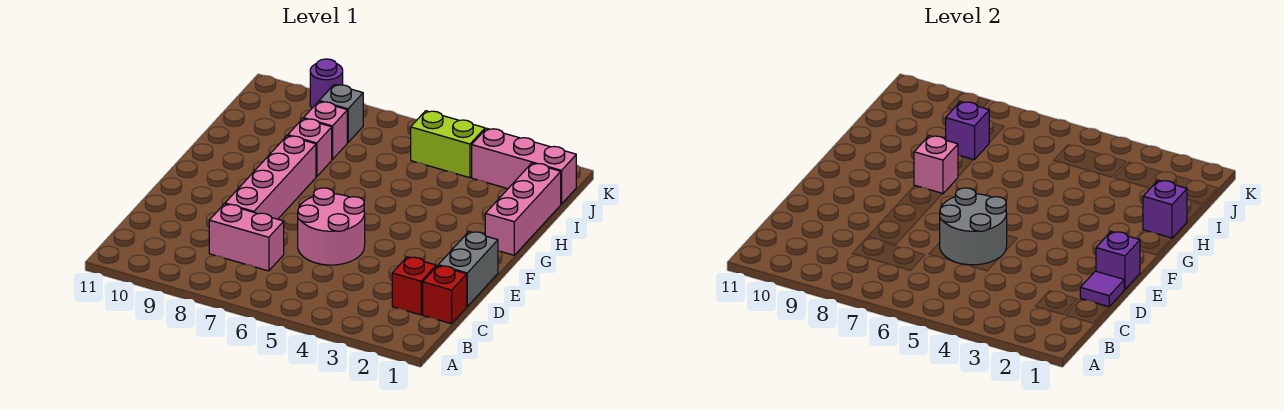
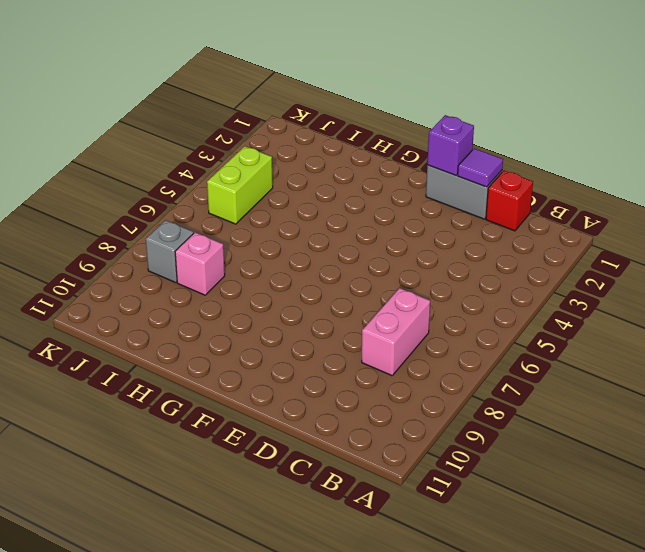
none -> red brick C2 level 1
none -> pink round brick D5:E6 level 1
none -> pink brick D8:G8 level 1

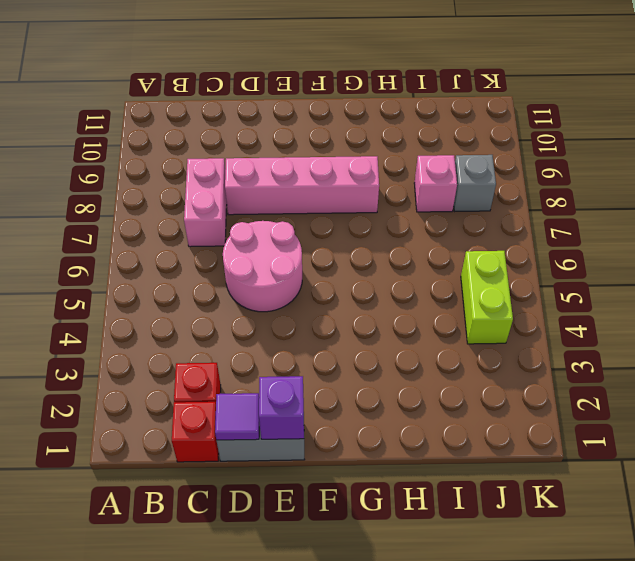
none -> pink brick G1:I1 level 1
none -> pink brick H8 level 1
none -> pink brick J1:J3 level 1

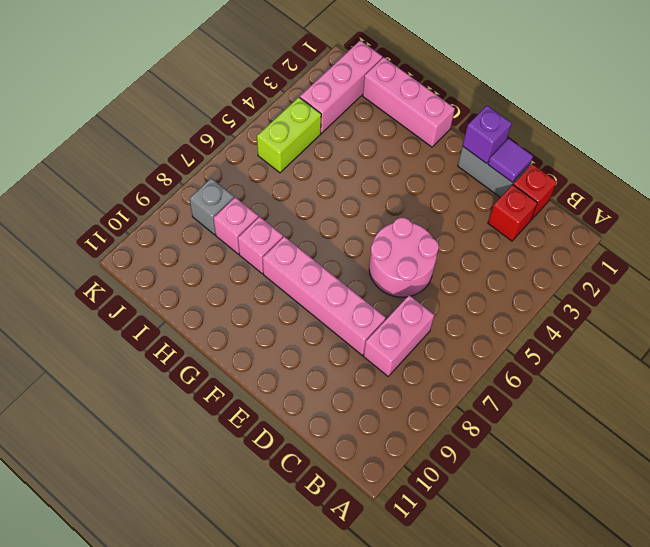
none -> purple round brick K9 level 1
none -> grey round brick D5:E6 level 2
none -> pink brick G8 level 2

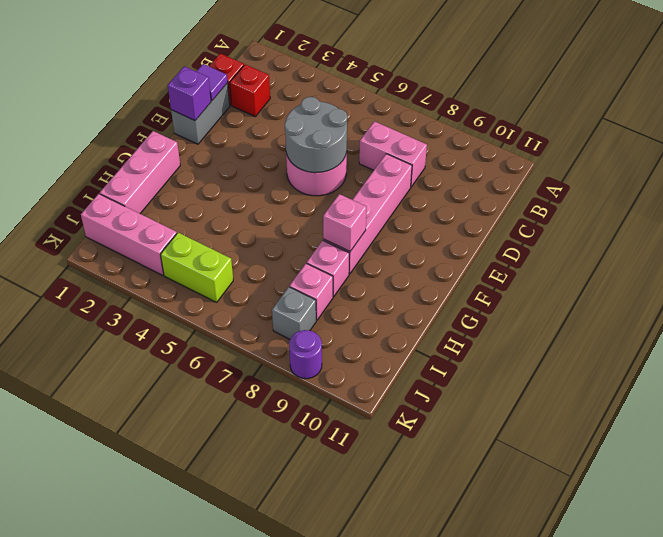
none -> purple brick H1 level 2
none -> purple brick I8 level 2

